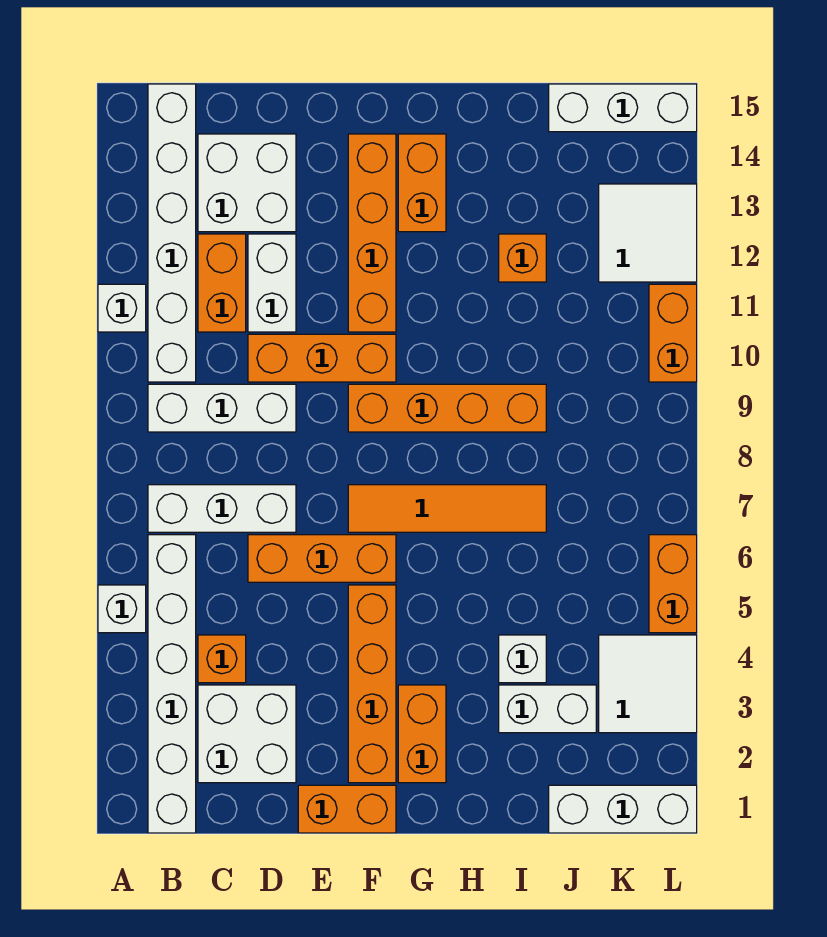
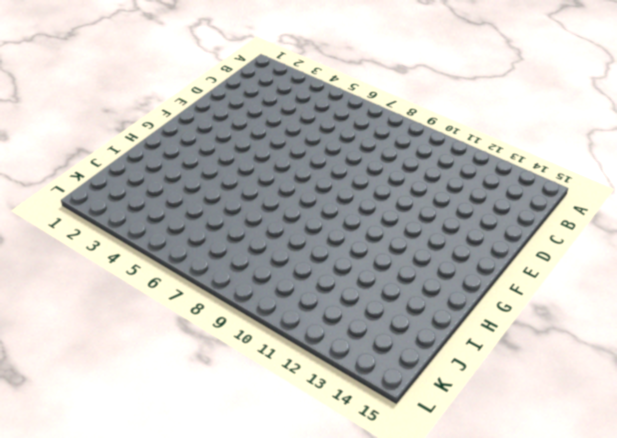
none -> white brick A5 level 1
none -> white brick A11 level 1
none -> white brick B1:B6 level 1

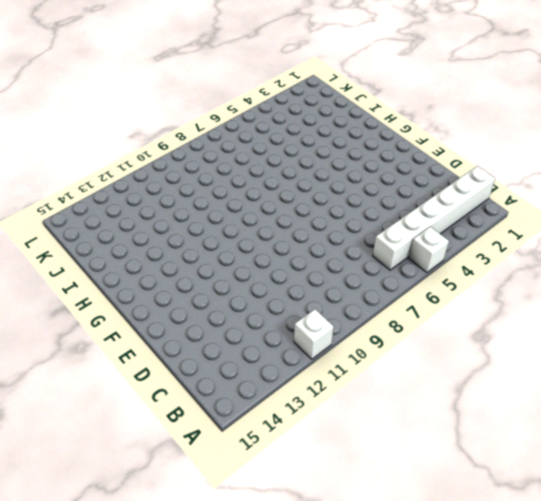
none -> white brick B7:D7 level 1
none -> white brick B9:D9 level 1
none -> white brick B10:B15 level 1

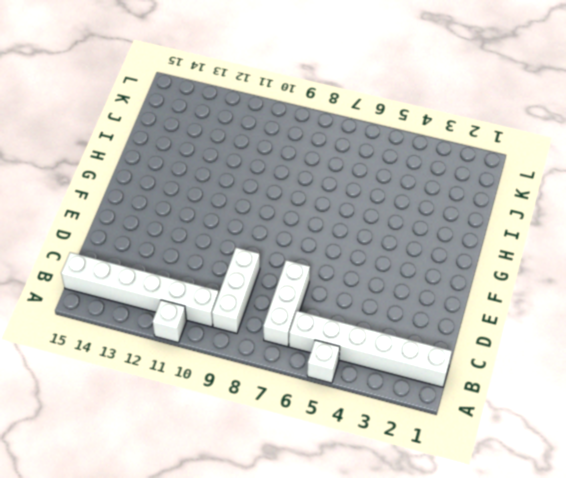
none -> white brick C2:D3 level 1
none -> orange brick C4 level 1
none -> orange brick C11:C12 level 1

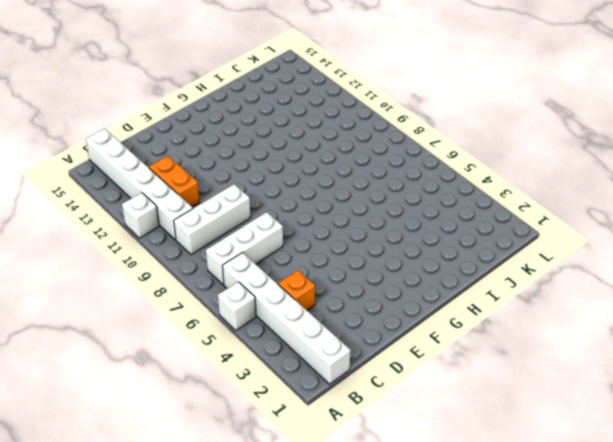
none -> white brick C2:D3 level 1
none -> white brick C13:D14 level 1
none -> orange brick D6:F6 level 1

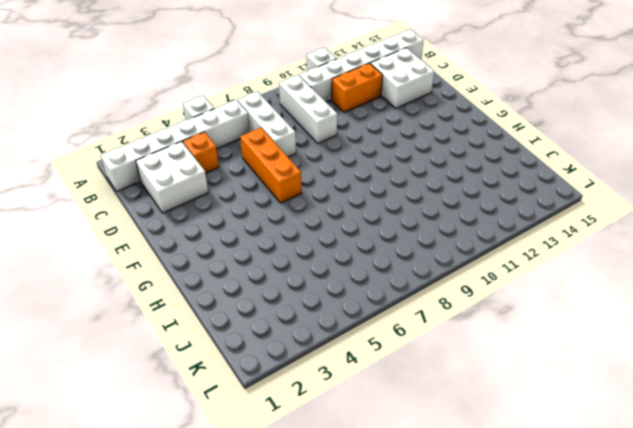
none -> orange brick D10:F10 level 1
none -> white brick D11:D12 level 1
none -> orange brick E1:F1 level 1

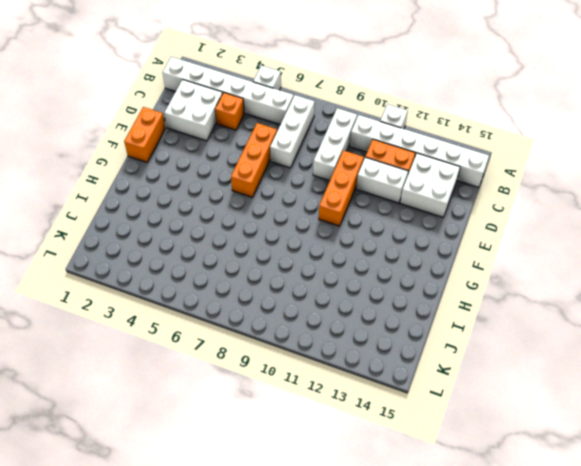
none -> orange brick F2:F5 level 1
none -> orange tile F7:I7 level 1
none -> orange brick F9:I9 level 1

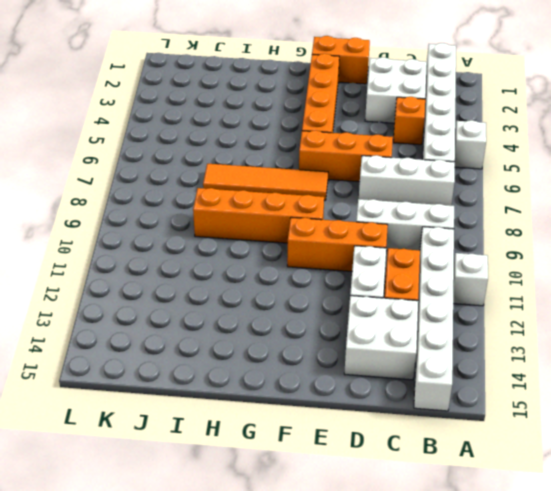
none -> orange brick F11:F14 level 1
none -> orange brick G2:G3 level 1
none -> orange brick G13:G14 level 1

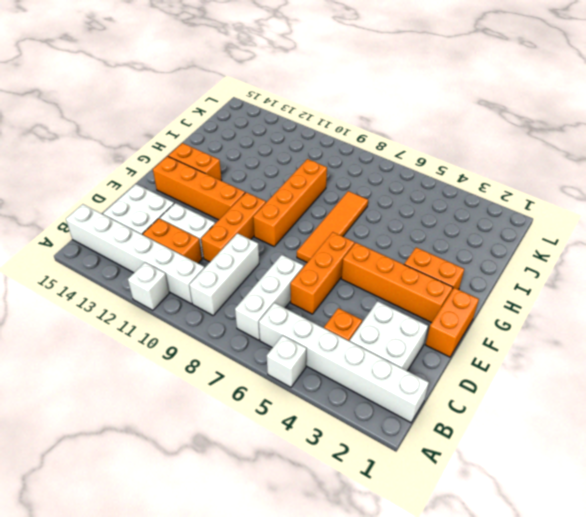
none -> white brick I3:J3 level 1
none -> white brick I4 level 1
none -> orange brick I12 level 1

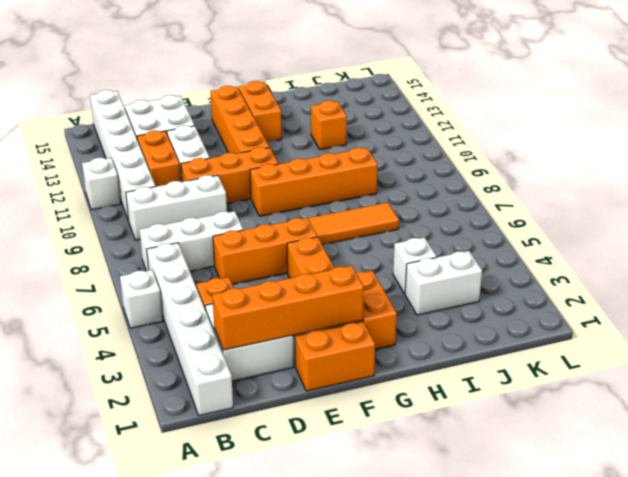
orange brick C2:F2 level 2 -> none
none -> white brick J1:L1 level 1
none -> white brick J15:L15 level 1
none -> white tile K3:L4 level 1

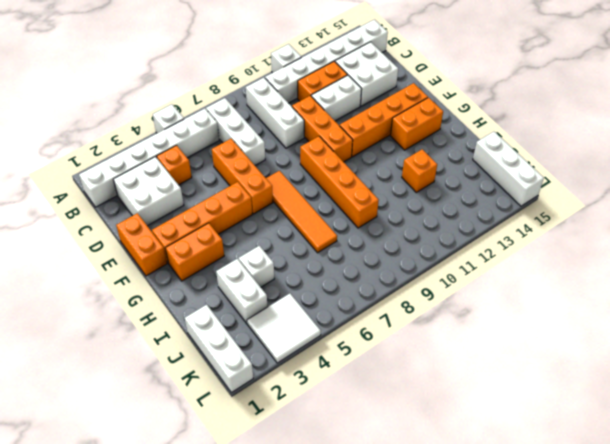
none -> white tile K12:L13 level 1
none -> orange brick L5:L6 level 1
none -> orange brick L10:L11 level 1

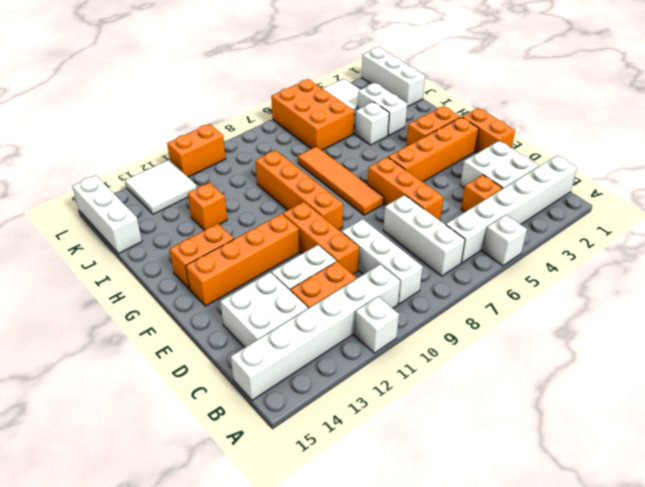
orange brick J5:L6 level 1 -> orange brick L5:L6 level 1

